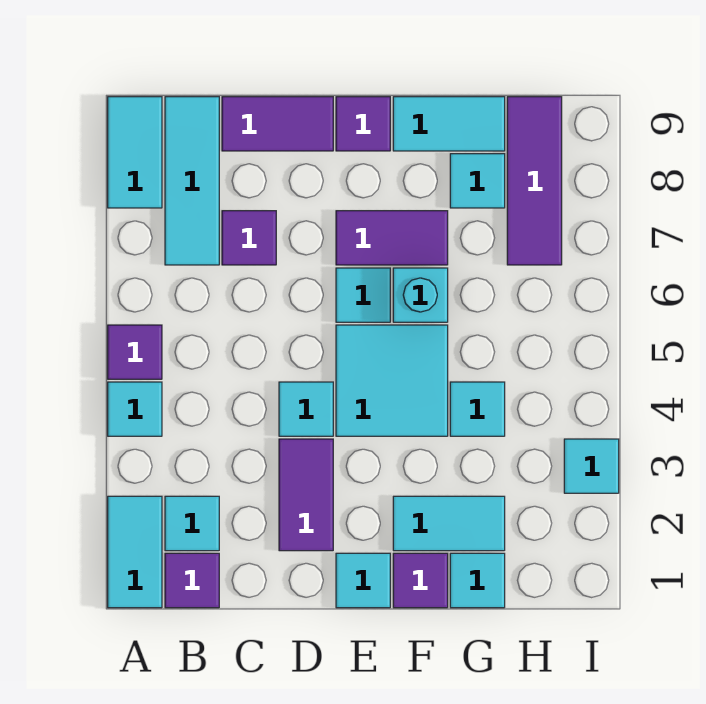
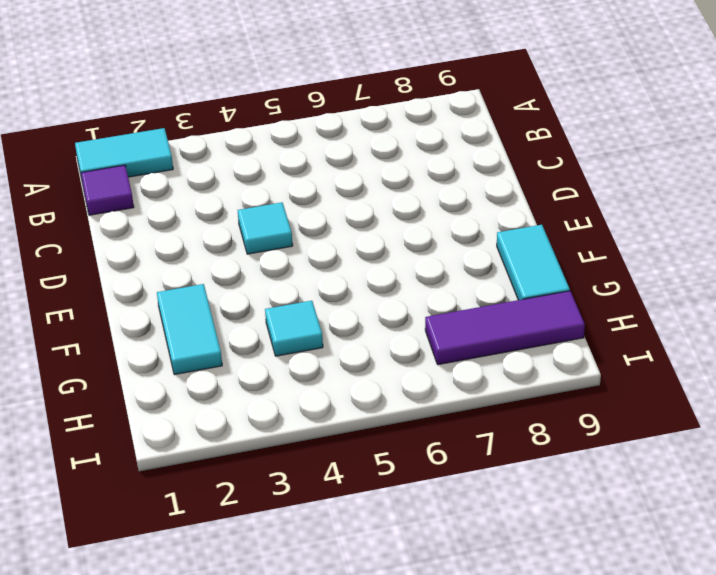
none -> cyan tile A4 level 1
none -> purple tile A5 level 1
none -> cyan tile A8:A9 level 1

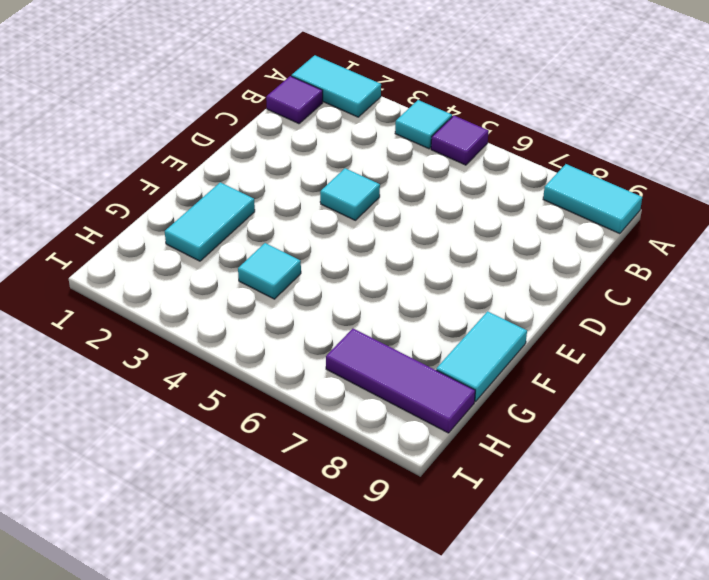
none -> cyan tile B2 level 1
none -> cyan tile B7:B9 level 1
none -> purple tile C7 level 1

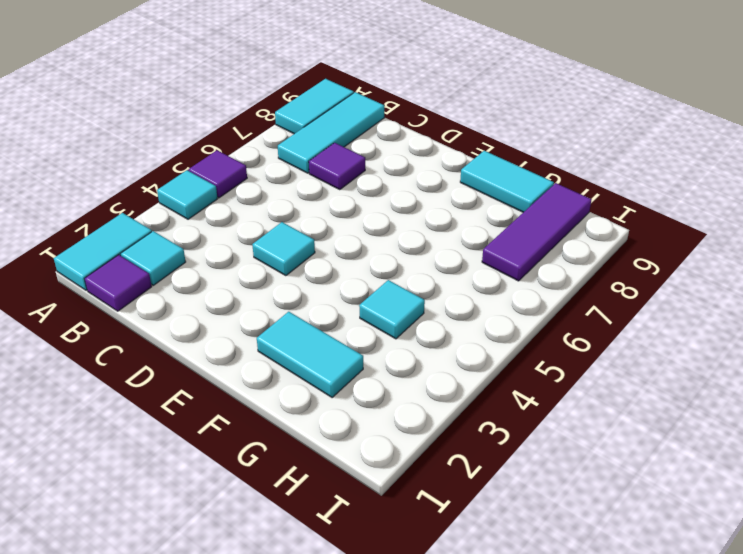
none -> purple tile C9:D9 level 1
none -> purple tile D2:D3 level 1
none -> cyan tile E1 level 1

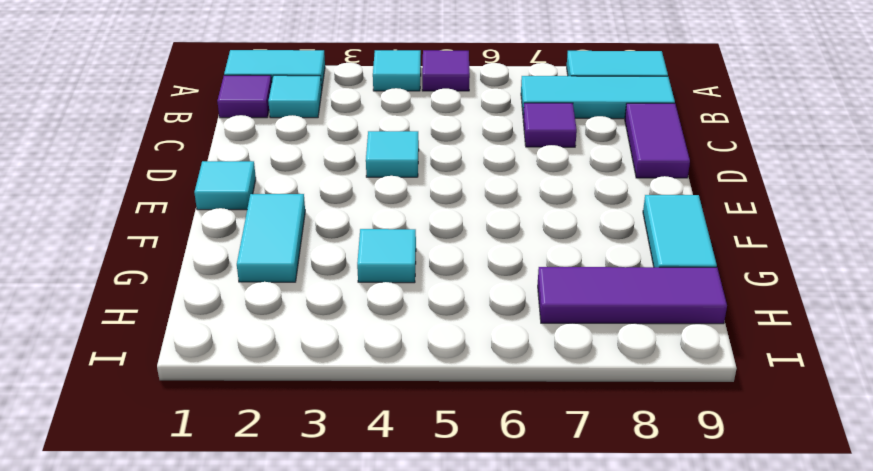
none -> purple tile D2:D3 level 1
none -> cyan tile E4:F5 level 1
none -> cyan tile E6 level 1

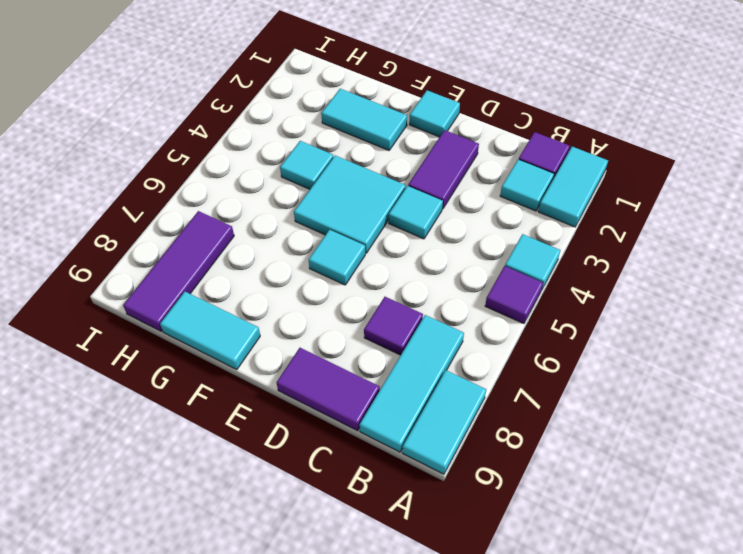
none -> purple tile E7:F7 level 1
none -> purple tile E9 level 1
none -> purple tile F1 level 1

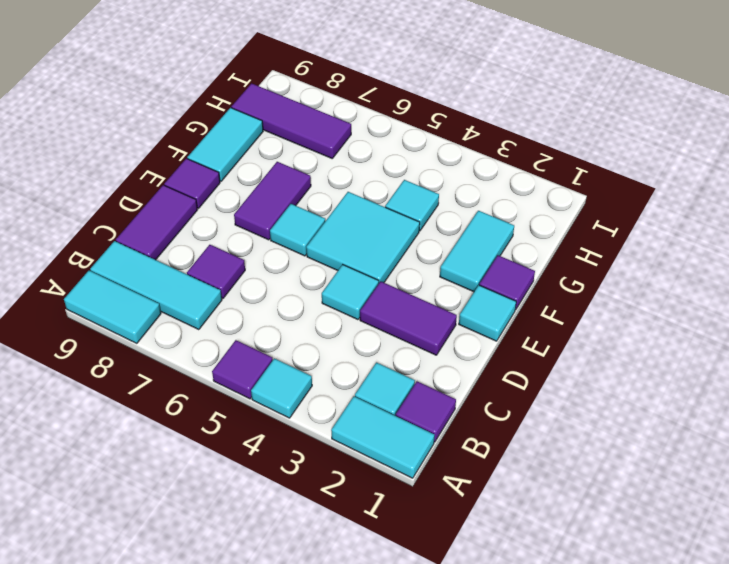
none -> cyan brick F6 level 1
none -> cyan tile G1 level 1
none -> cyan tile G8 level 1

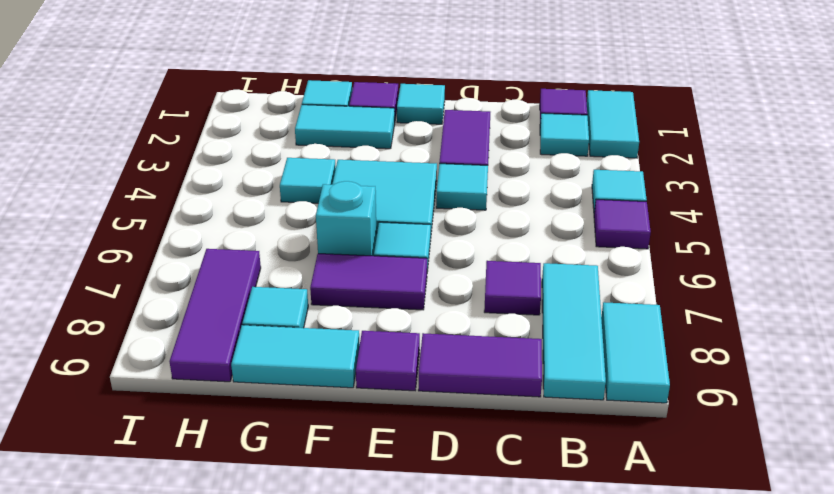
none -> cyan tile I3 level 1

